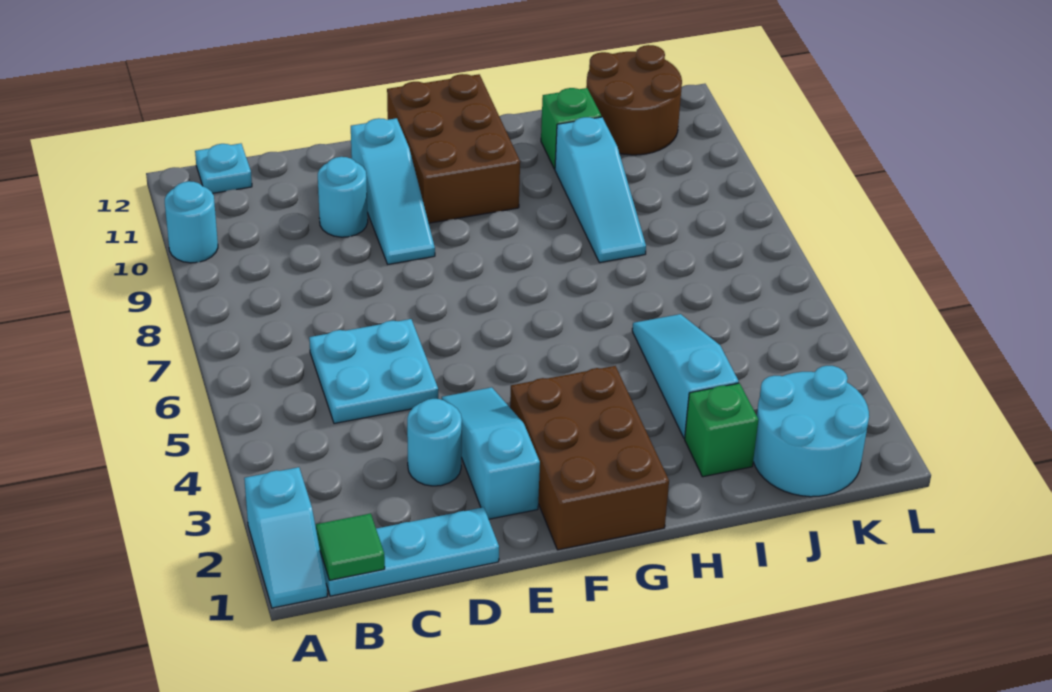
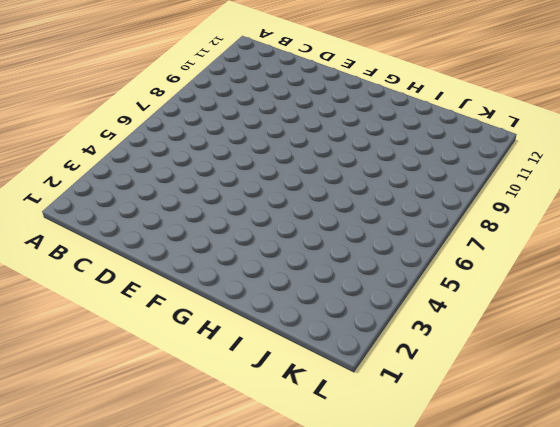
none -> cyan slope A1:A2 level 1 top 2
none -> cyan round brick A10 level 1
none -> cyan plate B1:D1 level 1

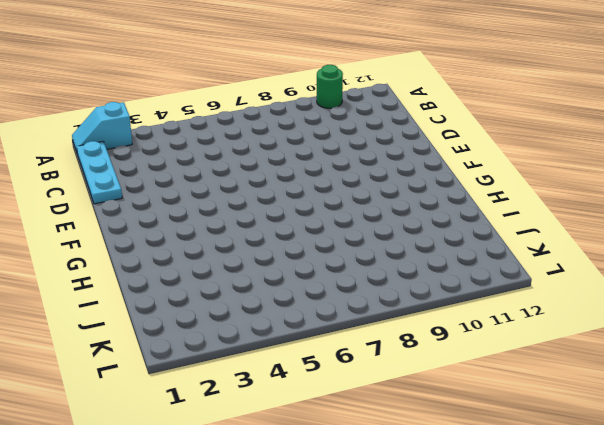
green round brick A10 level 1 -> cyan round brick A10 level 1
none -> cyan plate B12 level 1
none -> cyan plate C5:D6 level 1
none -> cyan round brick D3 level 1

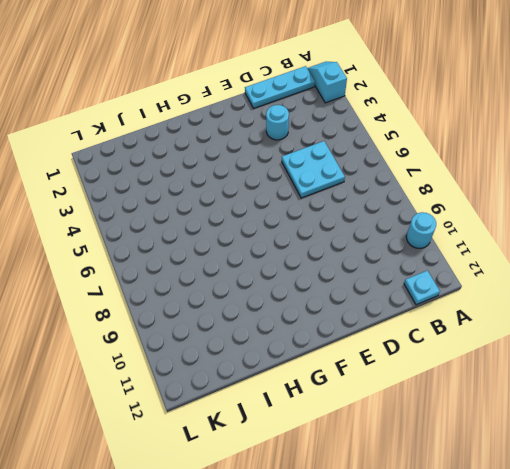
none -> cyan round brick D10 level 1
none -> cyan slope E2:E4 level 1 top 2
none -> cyan slope E9:E11 level 1 top 11

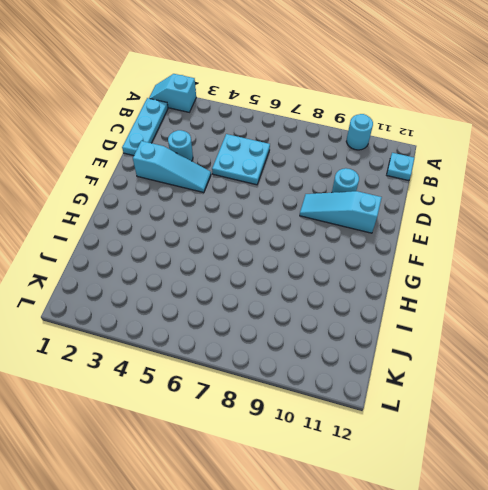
none -> brown brick F1:G3 level 1
none -> brown brick F10:G12 level 1
none -> green brick I2 level 1

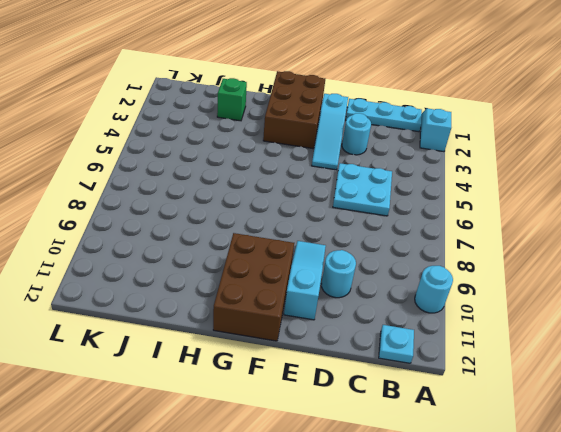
none -> cyan slope I3:I5 level 1 top 3
none -> cyan slope I8:I10 level 1 top 10
none -> green brick I11 level 1

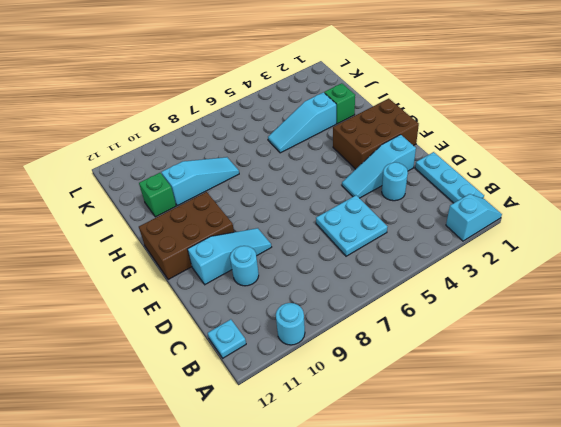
none -> cyan round brick J1:K2 level 1
none -> brown round brick J11:K12 level 1
none -> green tile B1 level 2

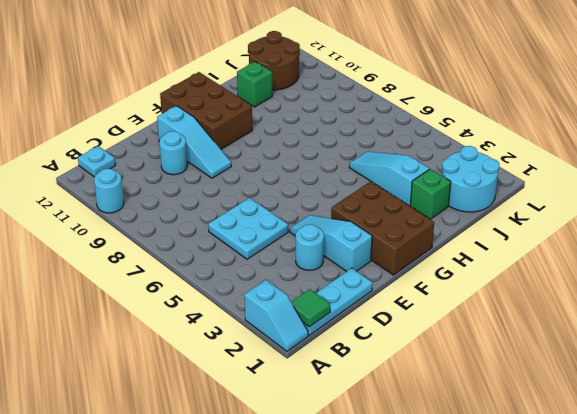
none -> cyan slope I8:I10 level 1 top 10

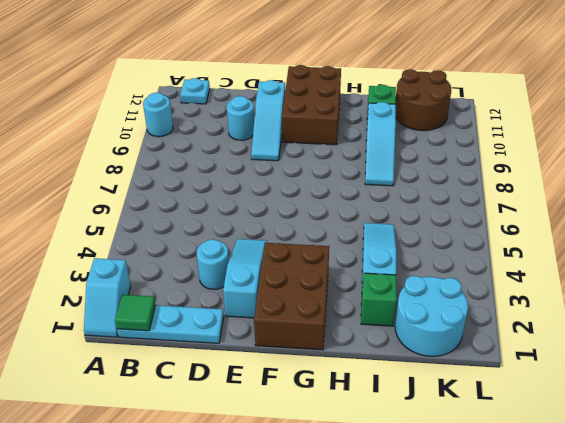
none -> cyan plate C5:D6 level 1

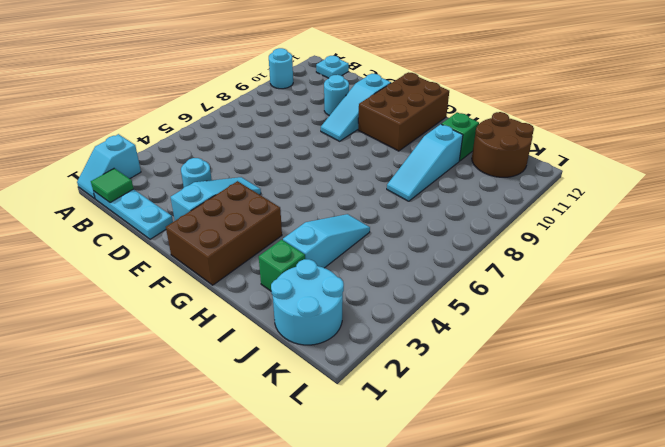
none -> cyan plate C5:D6 level 1

